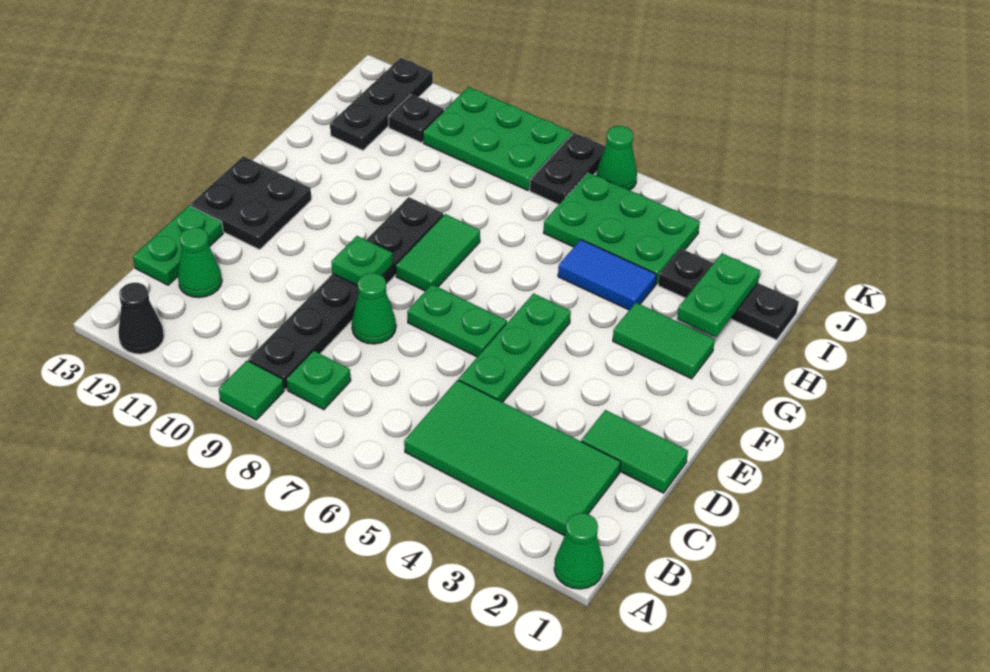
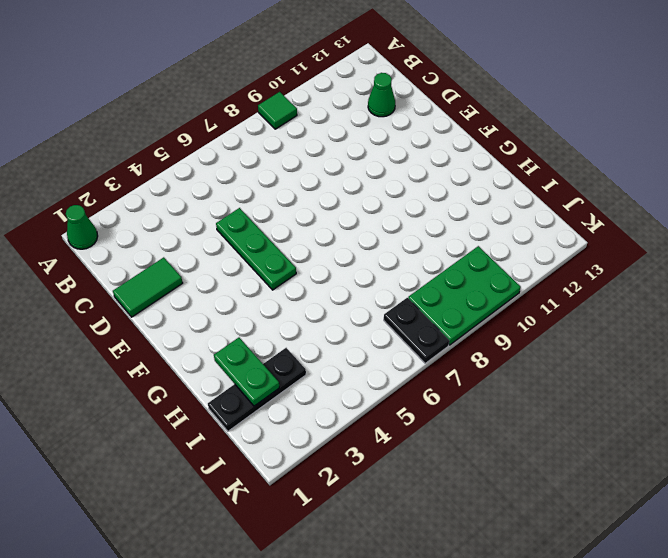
none -> black cone A12 level 1
none -> green tile B2:C5 level 1
none -> green plate B8 level 1

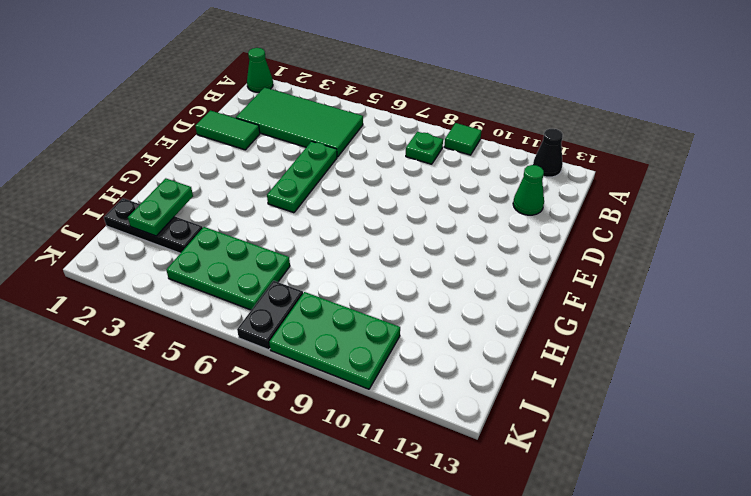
none -> black plate B9:G9 level 1
none -> green plate C13:D13 level 1
none -> green cone D8 level 1

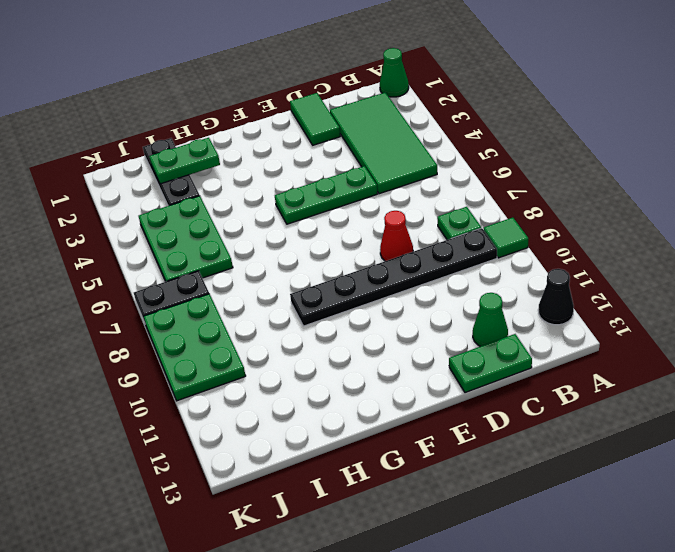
red cone D8 level 1 -> green cone D8 level 1
none -> green plate E6:E7 level 1
none -> black plate E12:F13 level 1
none -> green tile F8:G8 level 1

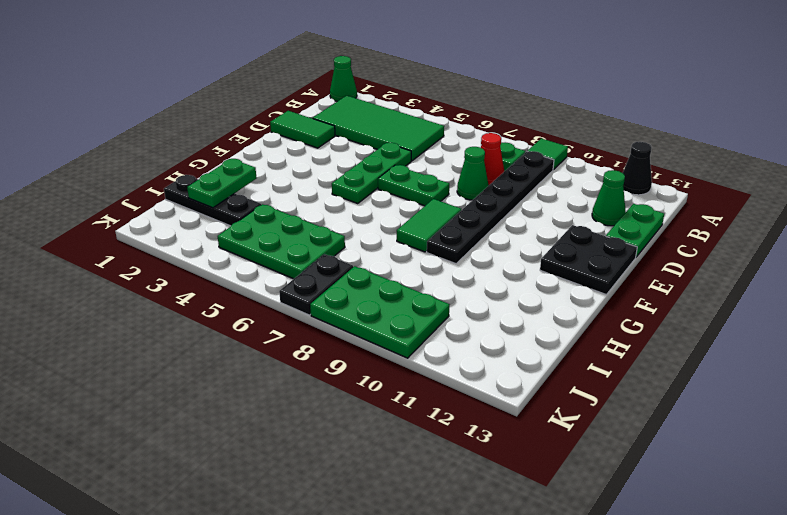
red cone C8 level 1 -> none
none -> green tile G2:G3 level 1
none -> blue tile H4:H5 level 1
none -> black plate I12:K12 level 1

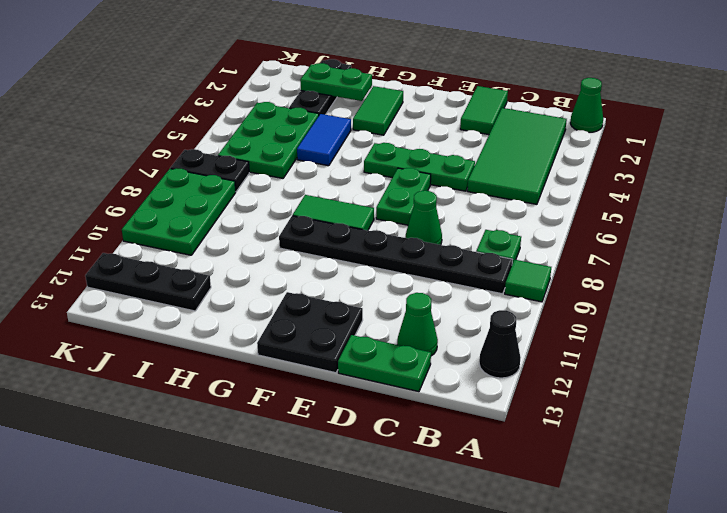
none -> black plate J11 level 1
none -> green cone K6 level 1
none -> green plate E9 level 2

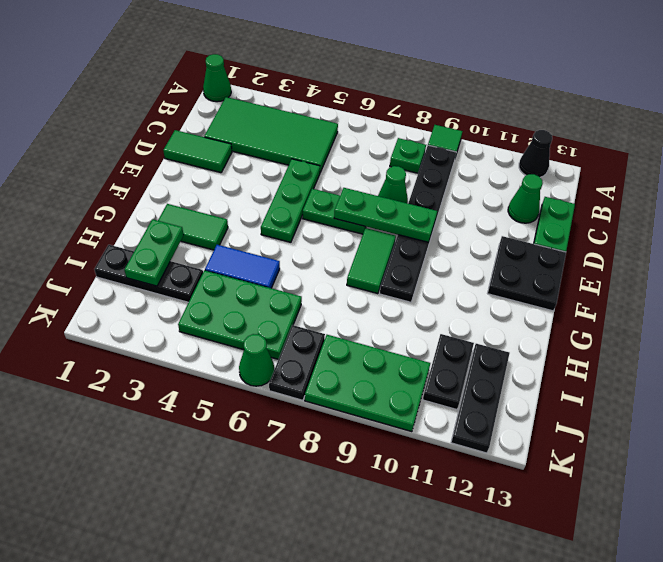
green plate E7:E9 level 2 -> green plate E9 level 2
black plate I11:J11 level 1 -> black plate J11 level 1

